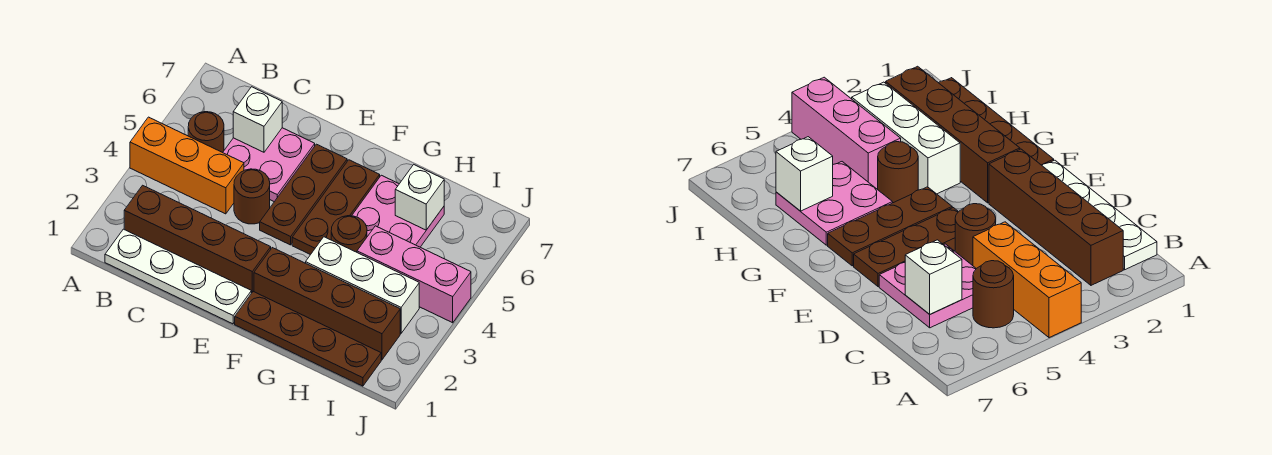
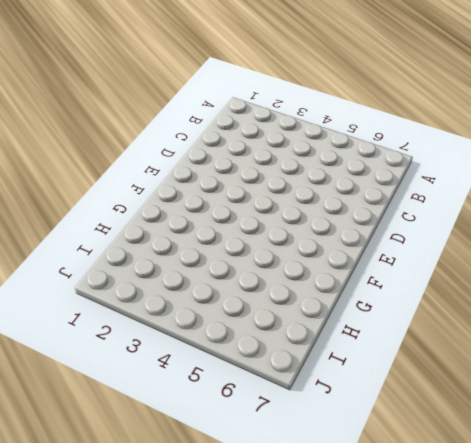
none -> orange brick A4:C4 level 1
none -> white plate B1:E1 level 1
none -> brown brick B2:E2 level 1

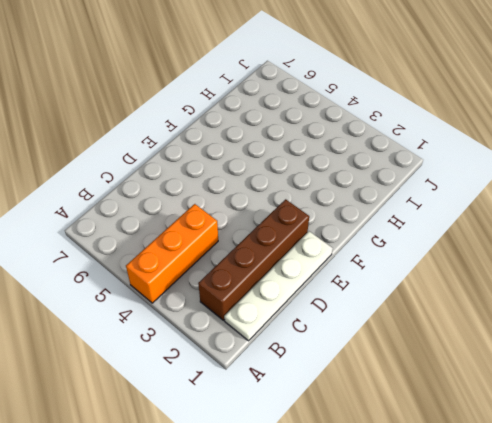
none -> brown round brick B5 level 1
none -> pink plate C5:D6 level 1
none -> brown round brick D4 level 1

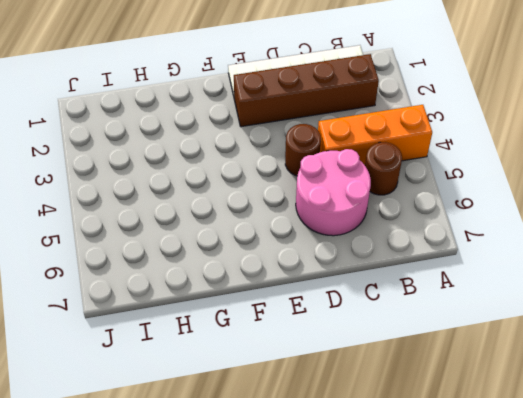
pink round brick C5:D6 level 1 -> pink plate C5:D6 level 1
none -> brown plate E4:E6 level 1
none -> brown plate F1:I1 level 1
none -> brown brick F2:I2 level 1

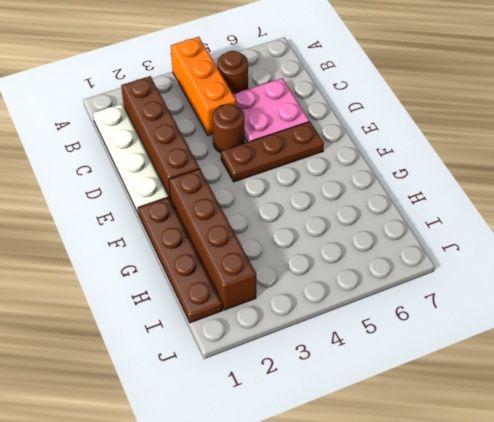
none -> brown plate F4:F6 level 1
none -> white brick G3:I3 level 1
none -> brown round brick G4 level 1

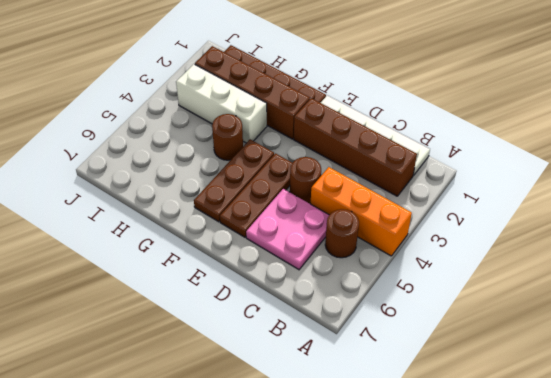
none -> pink plate G5:H6 level 1
none -> pink brick H4:J4 level 1
none -> white brick C6 level 2

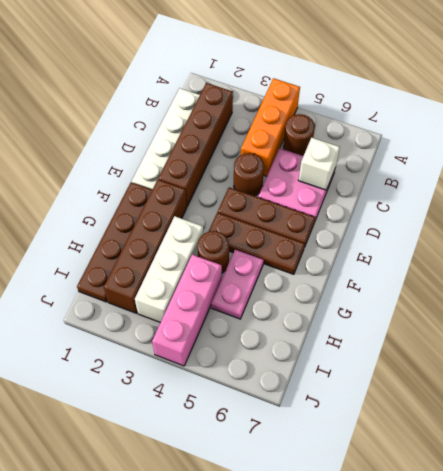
pink plate G5:H5 level 1 -> pink plate G5:H6 level 1
none -> white brick H6 level 2

